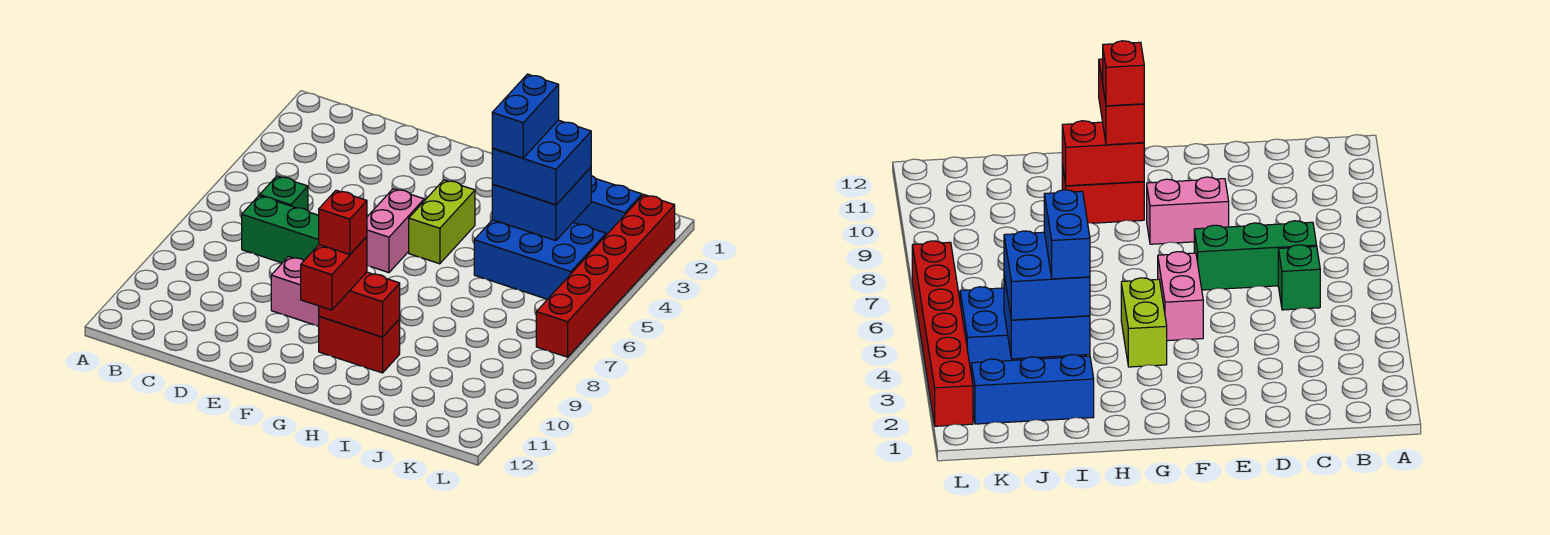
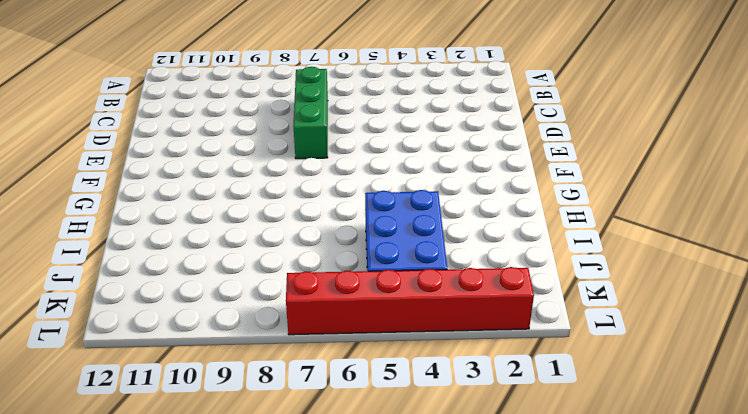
none -> green brick C6 level 1
none -> pink brick E9:F9 level 1
none -> pink brick F5:F6 level 1

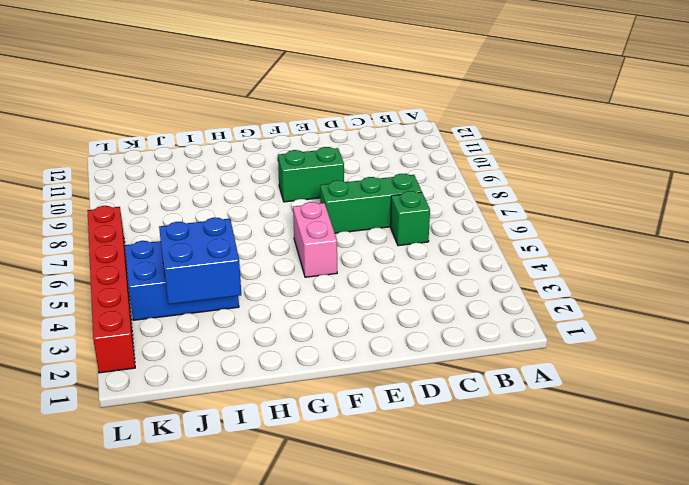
green brick E9:F9 level 1 -> pink brick E9:F9 level 1
none -> lime brick G4:G5 level 1
none -> red brick G10:H10 level 1
none -> blue brick I2:K2 level 1

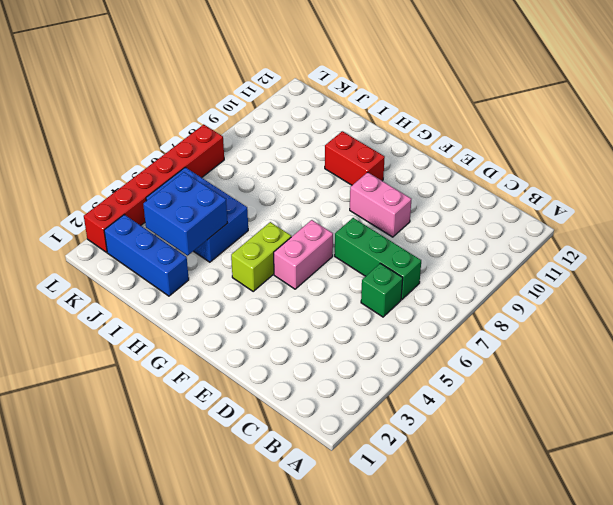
none -> red brick G10:H10 level 2
none -> red brick G10:G11 level 3
none -> blue brick I3:J4 level 3

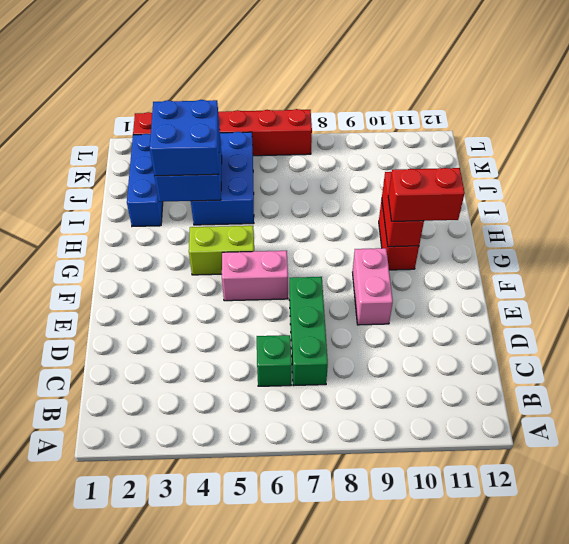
none -> red brick G10 level 4
none -> blue brick I3:I4 level 4

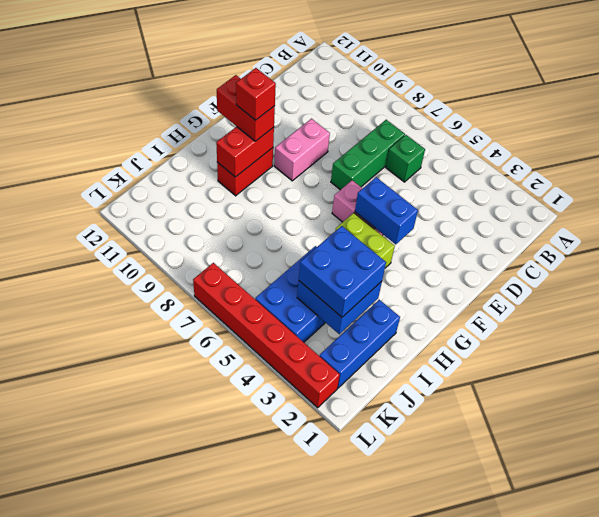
blue brick F4:F5 level 2 -> blue brick I3:I4 level 4

